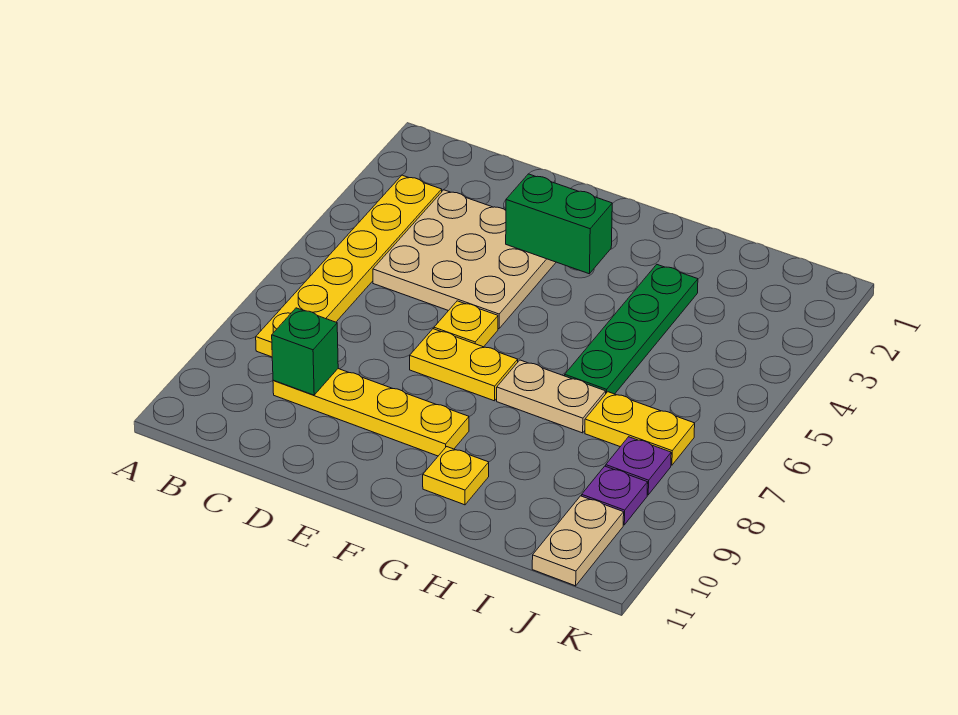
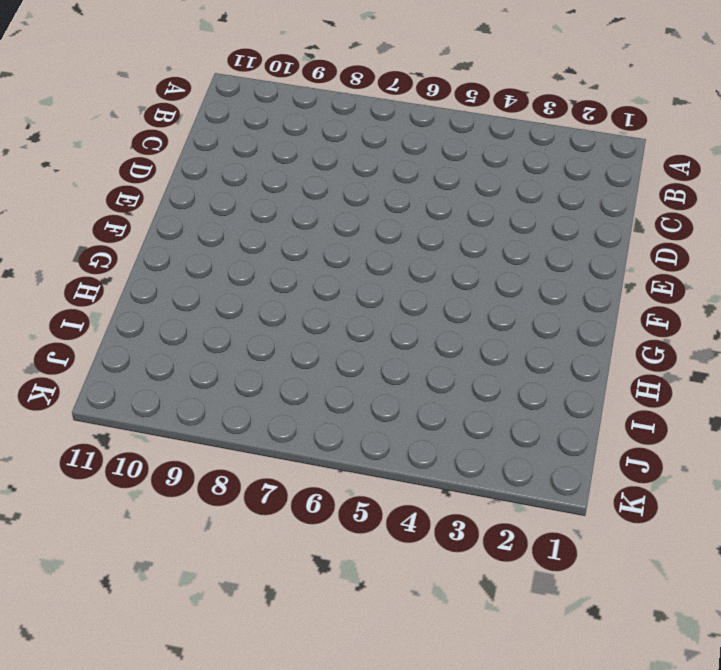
none -> yellow plate B3:B8 level 1
none -> tan plate C3:E5 level 1
none -> yellow plate C9:F9 level 1

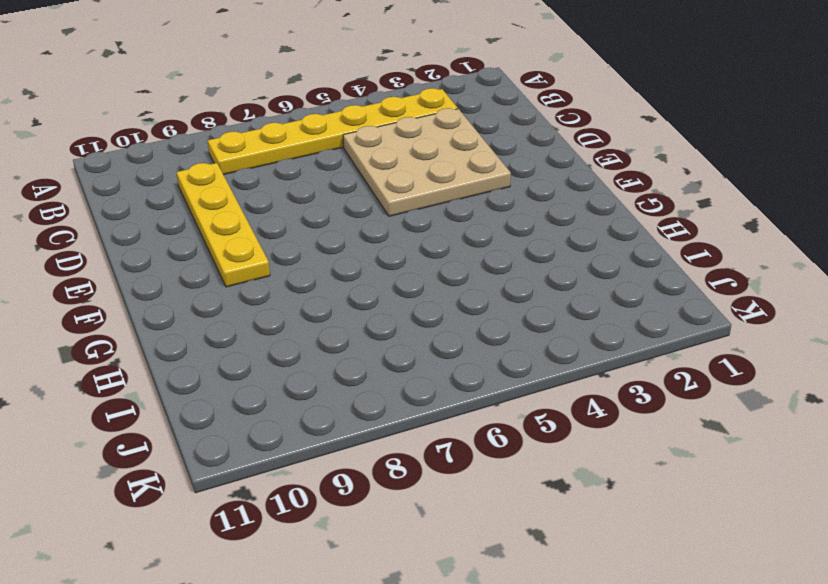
none -> yellow plate E6 level 1
none -> yellow plate E7:F7 level 1
none -> tan plate G7:H7 level 1

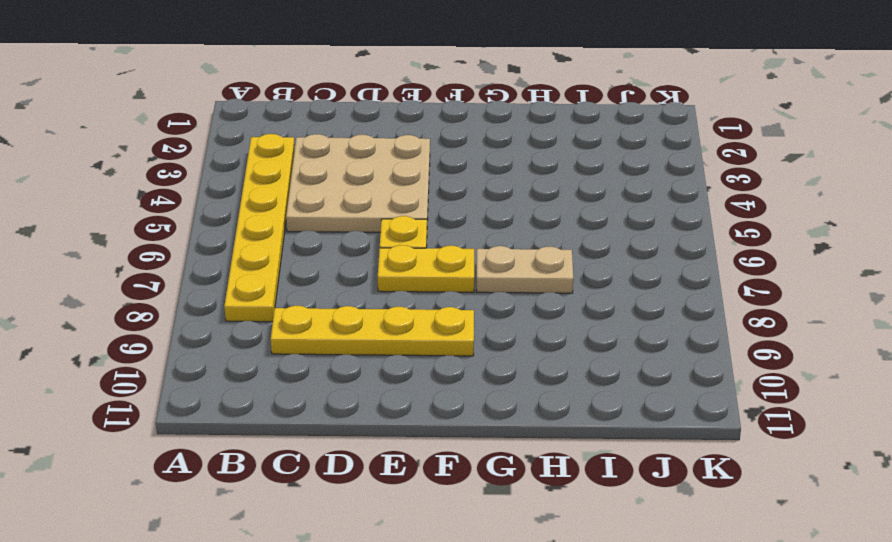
none -> yellow plate G10 level 1
none -> green plate H3:H6 level 1
none -> yellow plate I7:J7 level 1

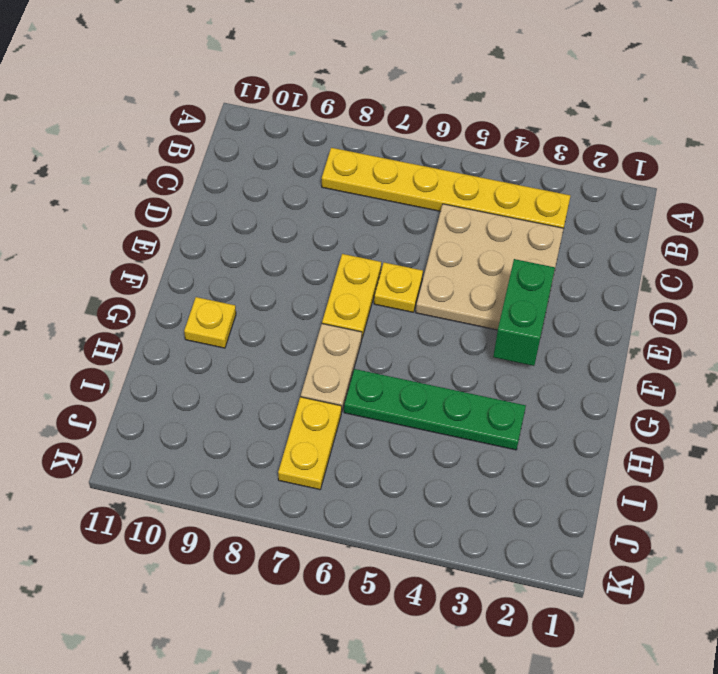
none -> yellow plate C9:F9 level 1
none -> purple plate J8 level 1
none -> purple plate J9 level 1

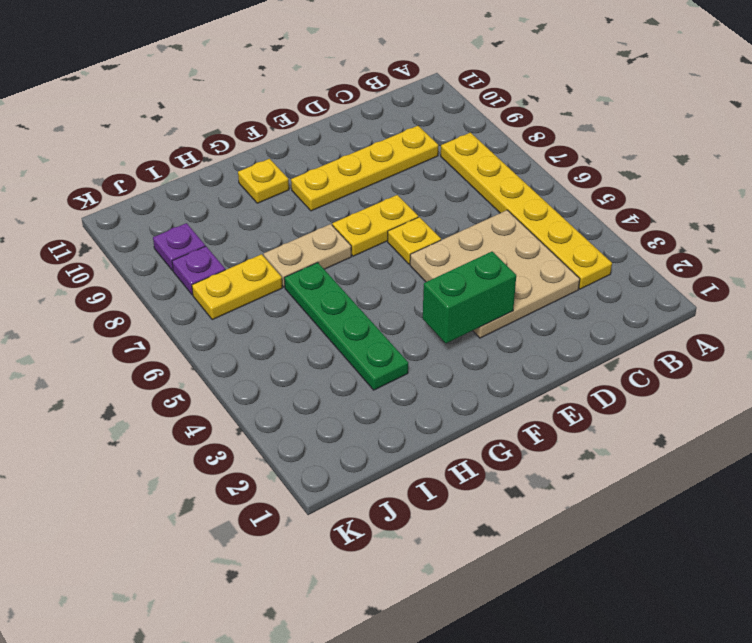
none -> tan plate J10:J11 level 1
none -> green brick C9 level 2

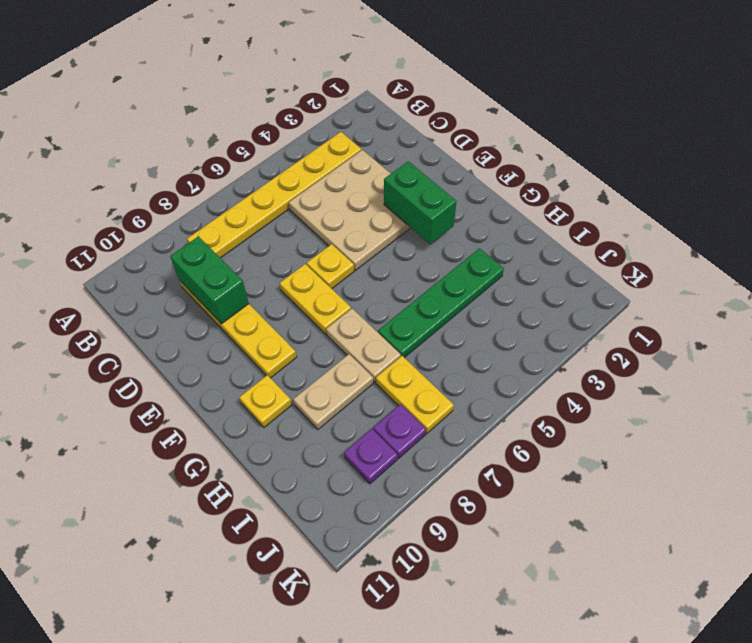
green brick C9:D9 level 2 -> green brick C9 level 2
tan plate H8:H9 level 1 -> tan plate J10:J11 level 1

